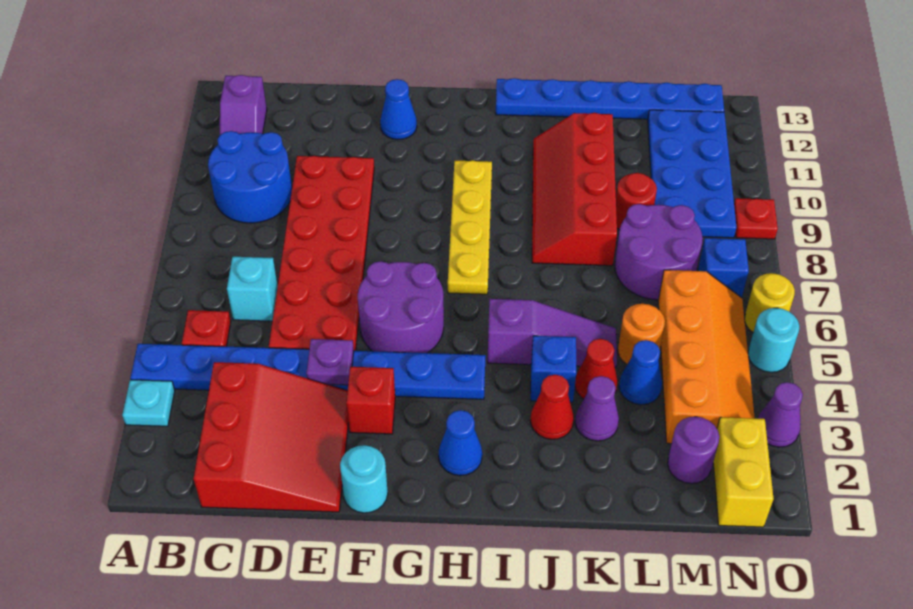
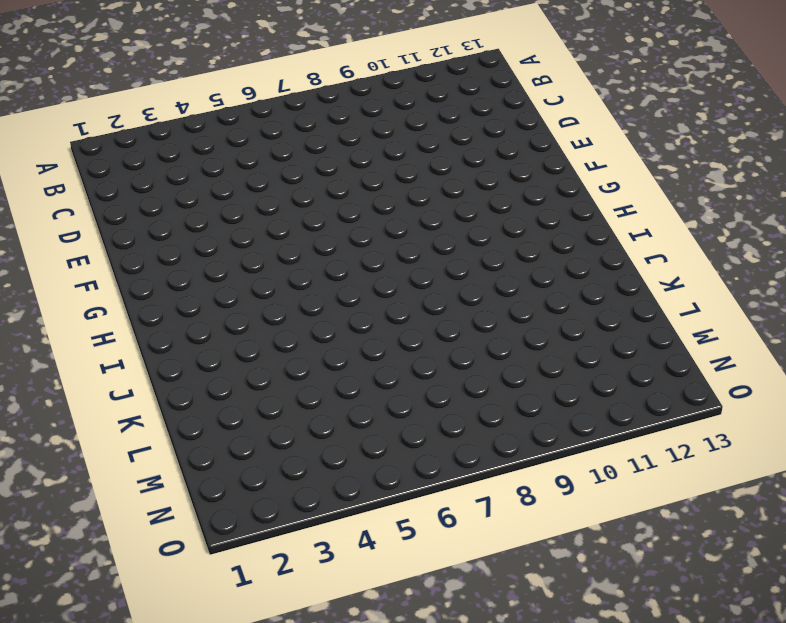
none -> cyan plate A3 level 1
none -> blue plate A4:H4 level 1
none -> red plate B5 level 1
none -> blue round brick B9:C10 level 1

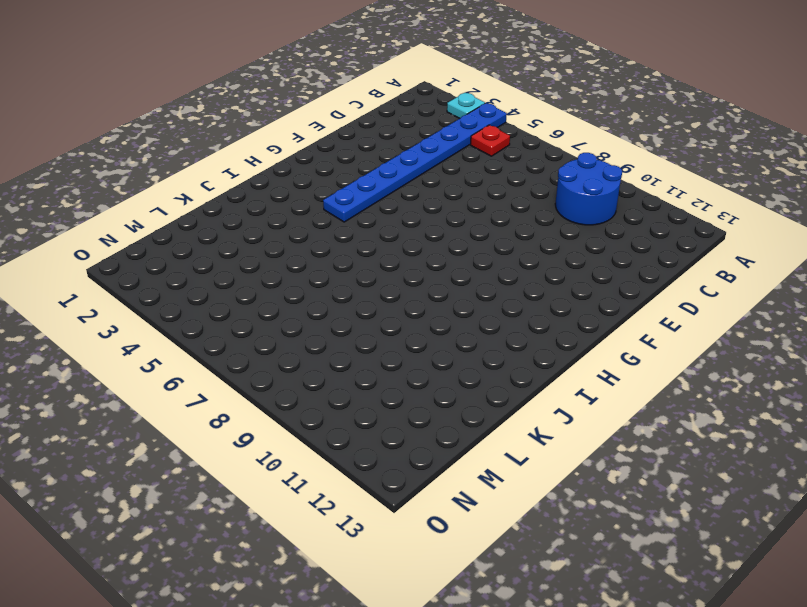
none -> purple slope B11:B12 level 1 top 12
none -> red slope C1:E3 level 1 top C
none -> cyan brick C6 level 1
none -> red plate D5:E10 level 1

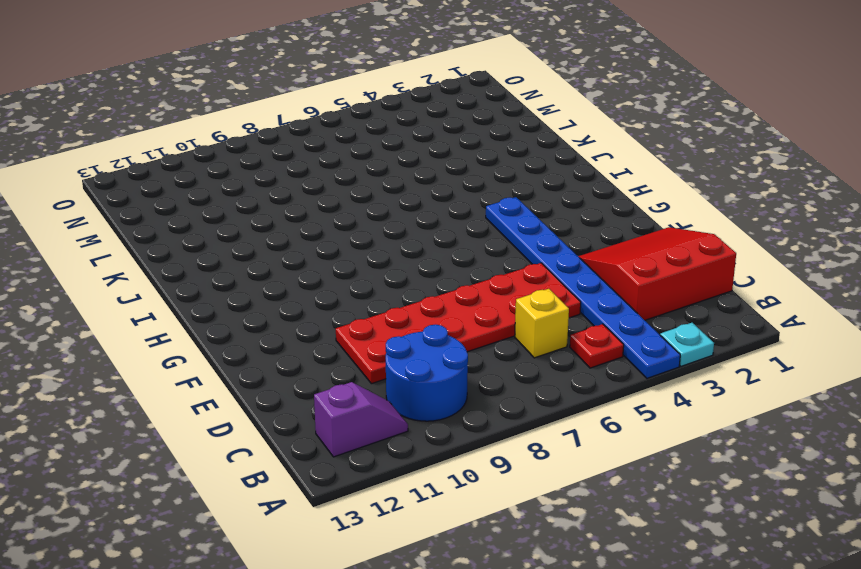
yellow brick C6 level 1 -> cyan brick C6 level 1
none -> cyan round brick F1 level 1
none -> red brick F3 level 1
none -> purple round brick F5:G6 level 1
none -> blue cone F12 level 1

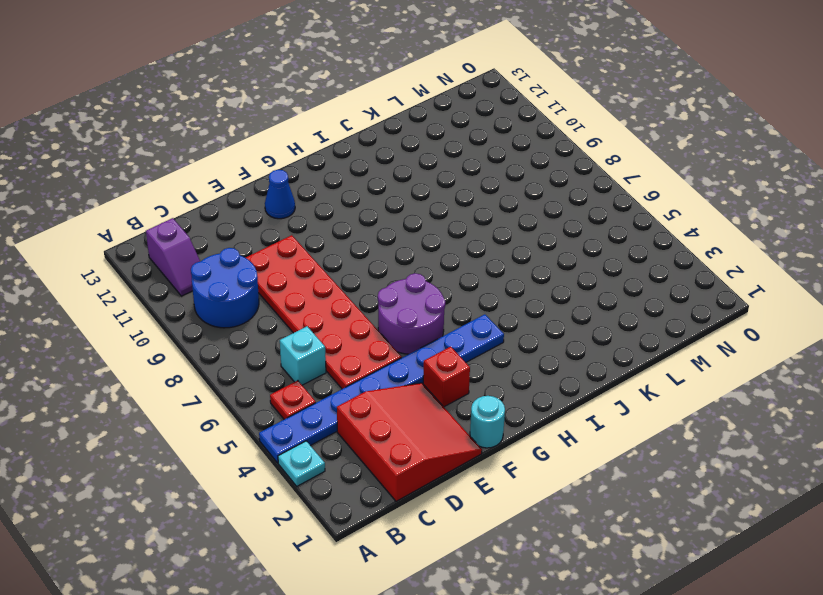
none -> blue cone H2 level 1
none -> yellow plate H7:H10 level 1
none -> purple slope I5:K5 level 1 top I
none -> blue plate I13:N13 level 1

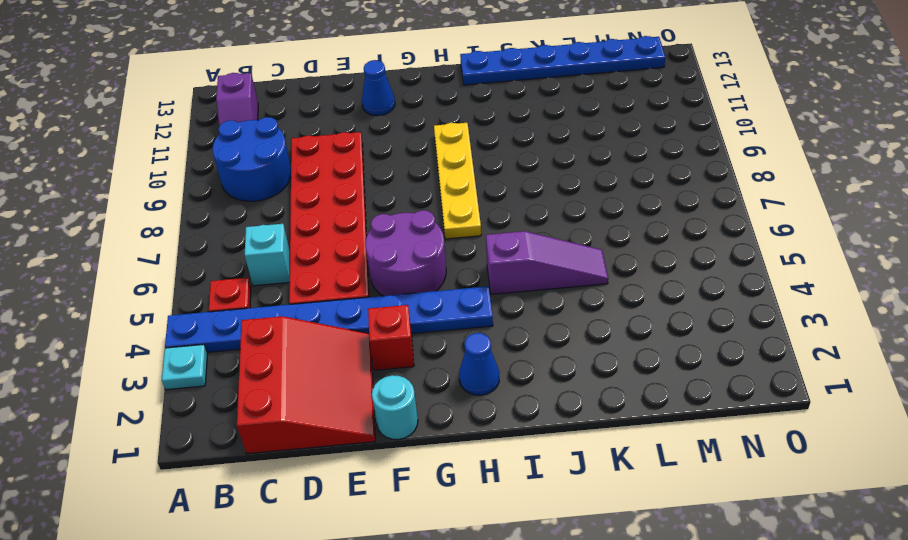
none -> red cone J3 level 1
none -> blue brick J4 level 1
none -> red slope J8:K11 level 1 top K
none -> purple cone K3 level 1

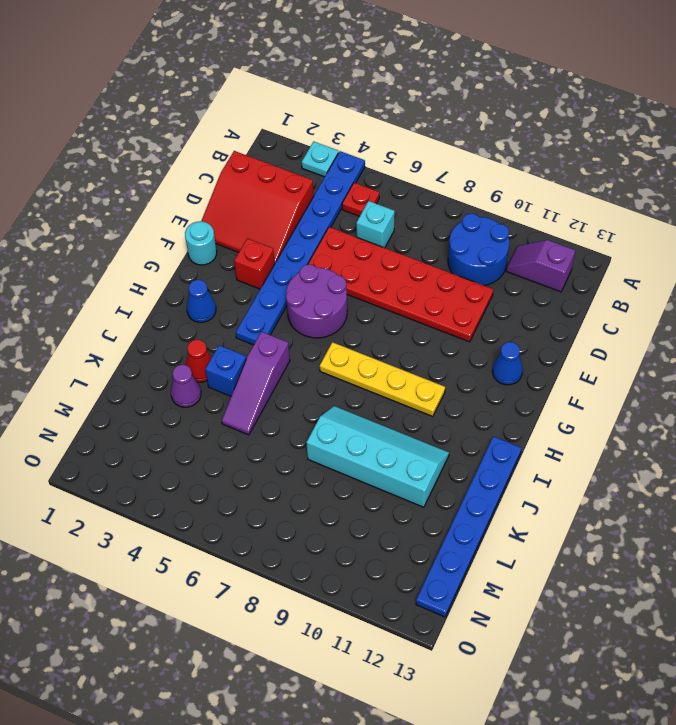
cyan slope J8:K11 level 1 top K -> red slope J8:K11 level 1 top K
none -> red cone K4 level 1
none -> blue cone L4 level 1
none -> orange round brick L5 level 1
none -> purple round brick L7:M8 level 1

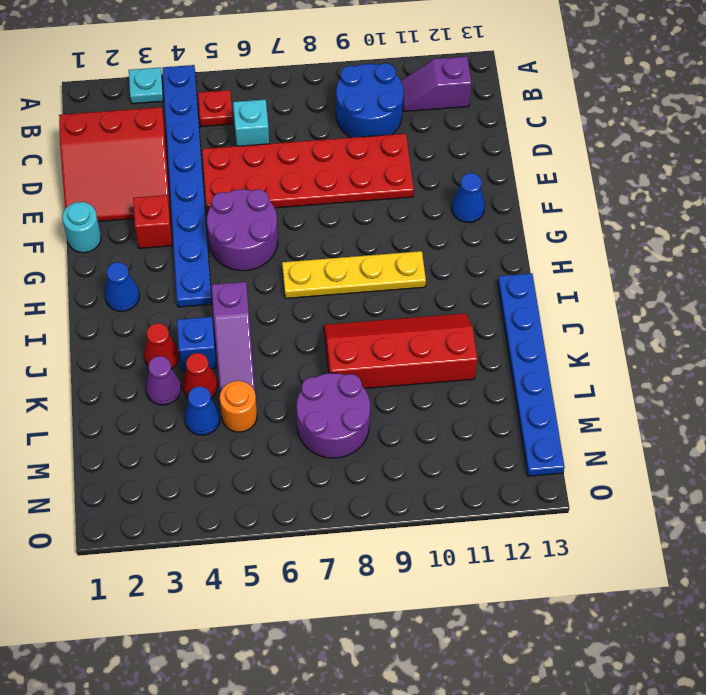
none -> red round brick L9 level 1
none -> purple round brick M2 level 1
none -> orange slope M3:N6 level 1 top M
none -> blue plate M9:N12 level 1

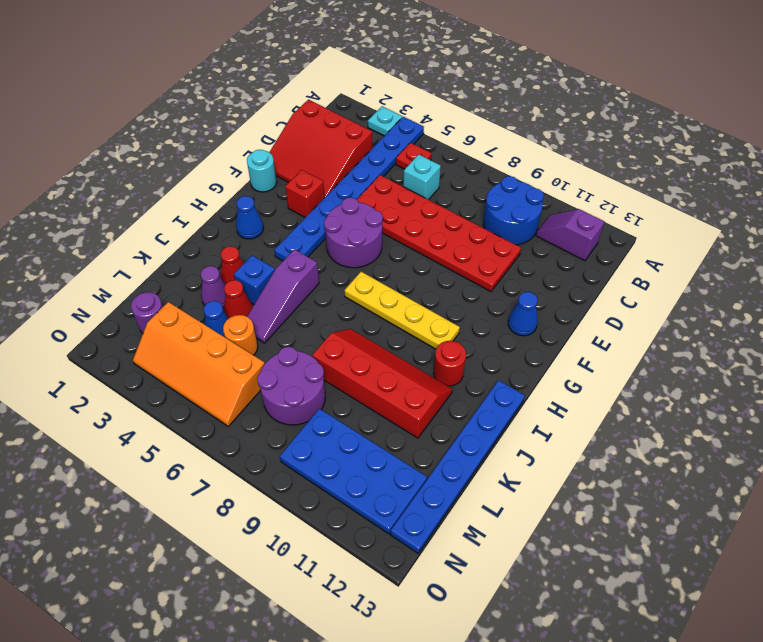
red round brick I11 level 1 -> red round brick L9 level 1
none -> yellow brick N1:N2 level 1
none -> blue brick N7 level 1
none -> purple cone O3 level 1
none -> cyan round brick O5 level 1

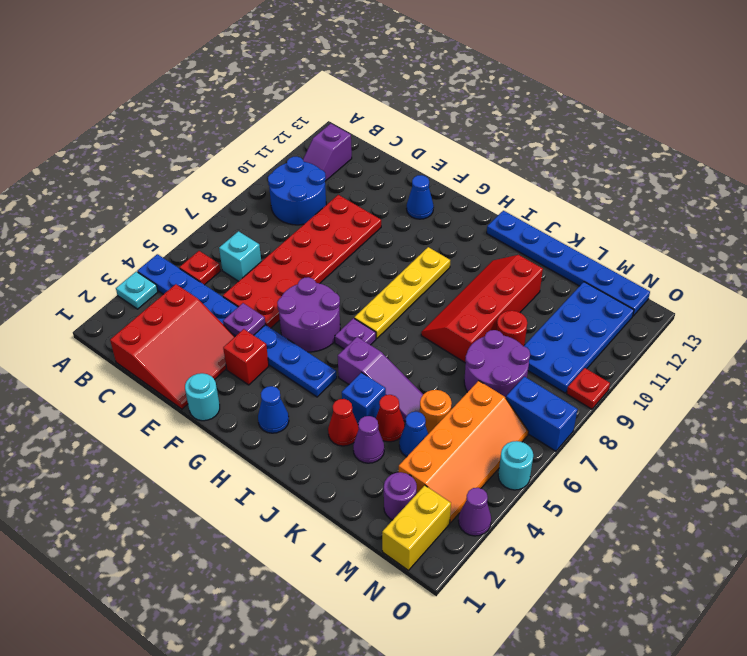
purple plate H6 level 1 -> none
blue brick N7:O7 level 1 -> blue brick N7 level 1
none -> yellow round brick O6 level 1

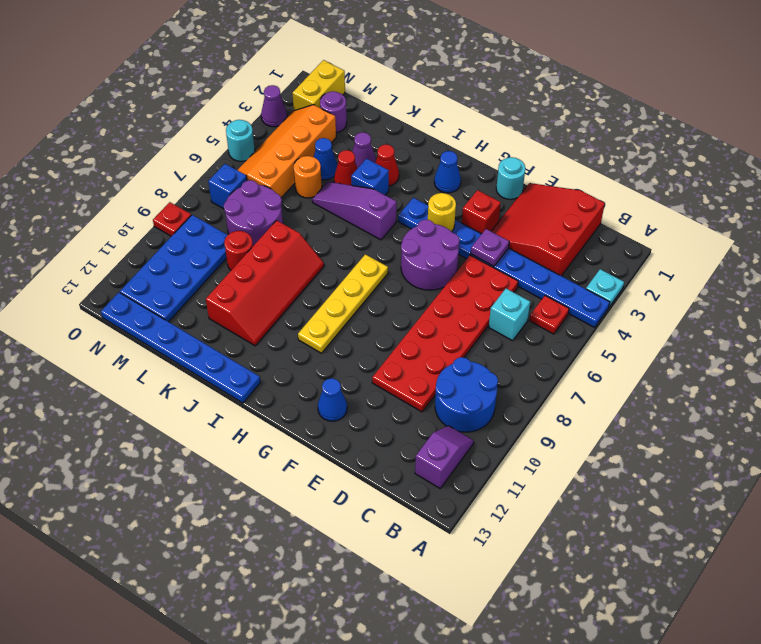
yellow round brick G4 level 2 -> yellow round brick O6 level 1

